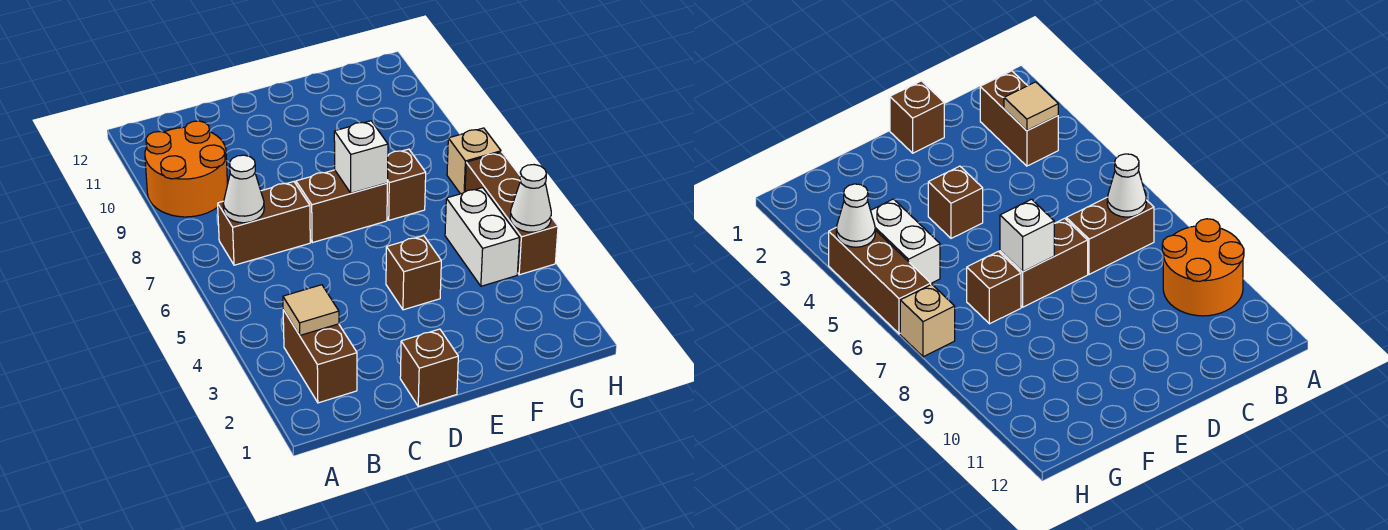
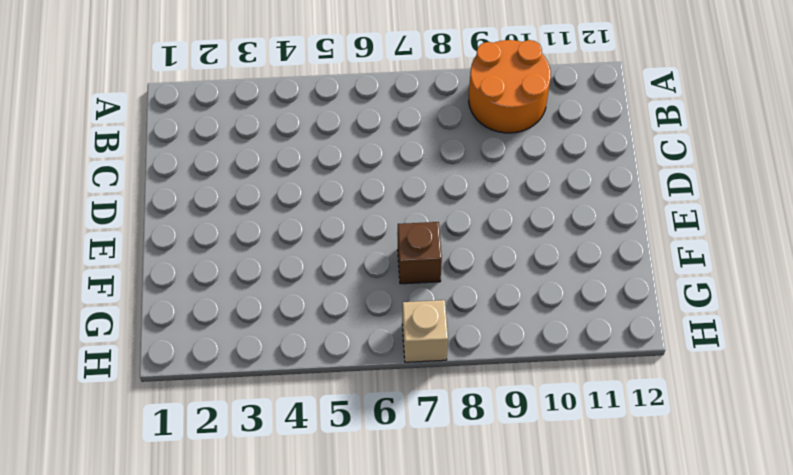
none -> brown brick B2:B3 level 1
none -> brown brick B7:C7 level 1
none -> brown brick D1 level 1

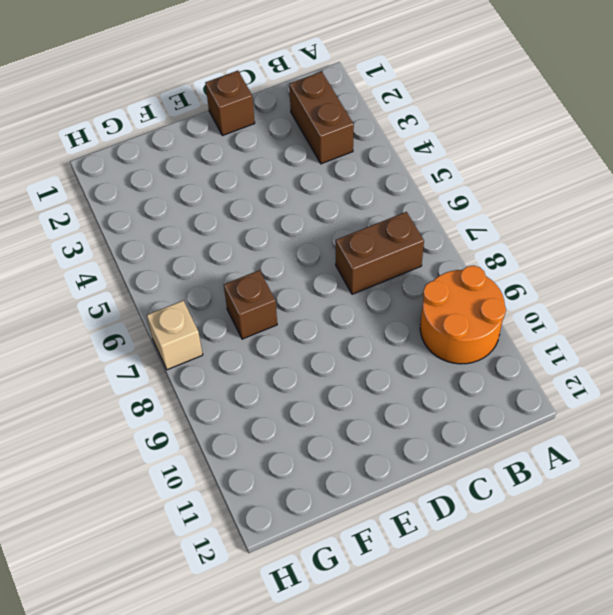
none -> brown brick D7:E7 level 1
none -> brown brick E4 level 1
none -> white brick G4:G5 level 1

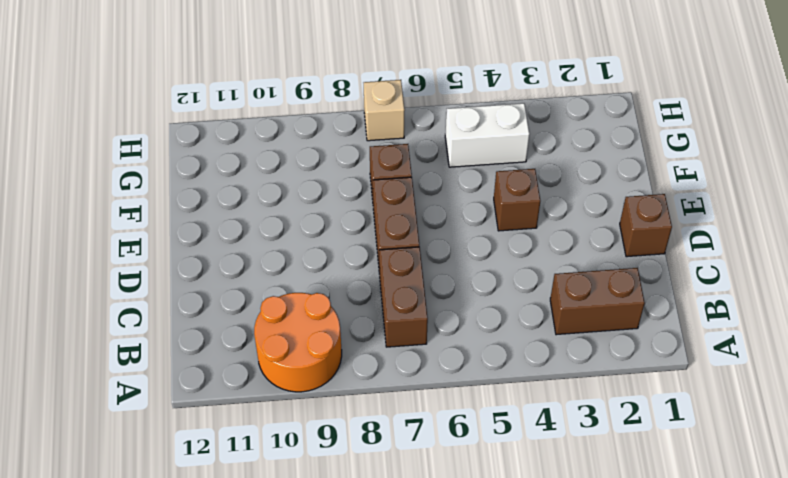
none -> brown brick H4:H6 level 1
none -> tan tile B3 level 2
none -> white cone B7 level 2

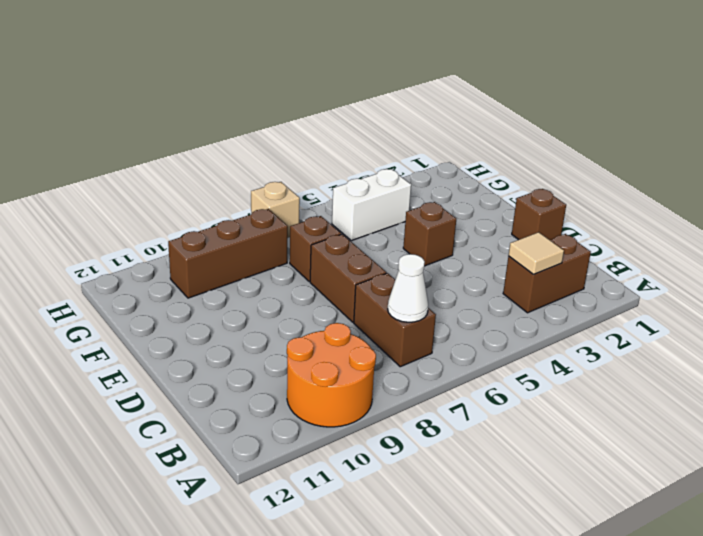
brown brick G8:G10 level 1 -> brown brick H4:H6 level 1
none -> white brick E7 level 2
none -> white cone H4 level 2

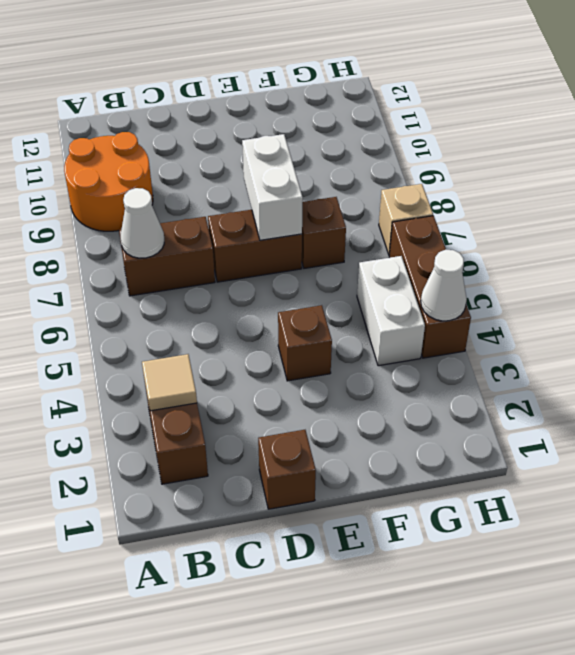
white brick E7:E8 level 2 -> white brick E7 level 2

